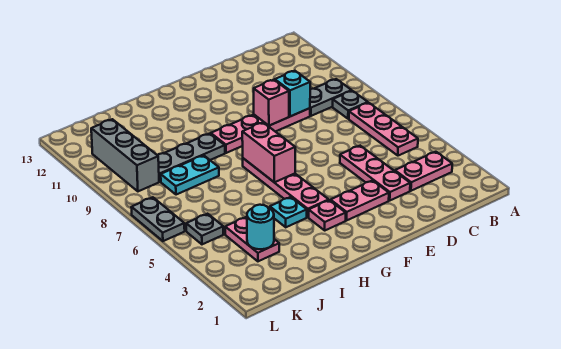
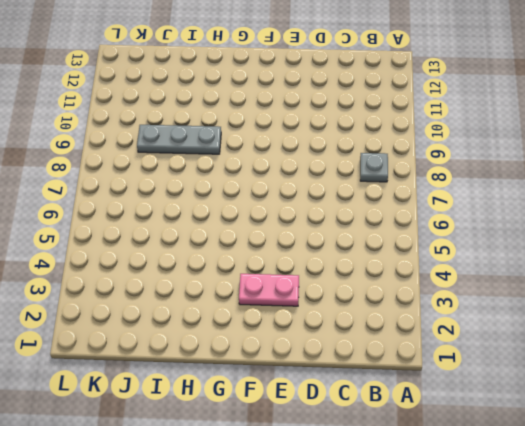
none -> pink plate B3:C3 level 1
none -> pink plate B5:B7 level 1
none -> grey plate B9:C9 level 1

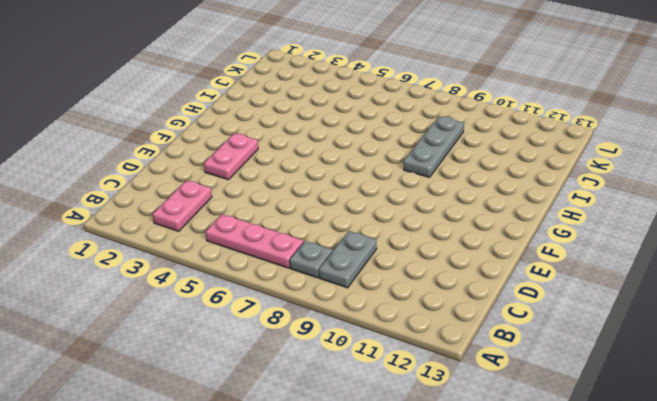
none -> pink plate D3:D5 level 1
none -> pink plate D9:G9 level 1
none -> pink plate G3 level 1

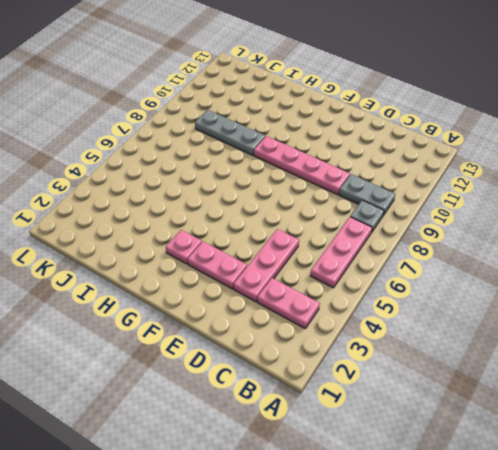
none -> pink plate G4:G7 level 1
none -> cyan plate H4 level 1
none -> cyan plate I8:J8 level 1

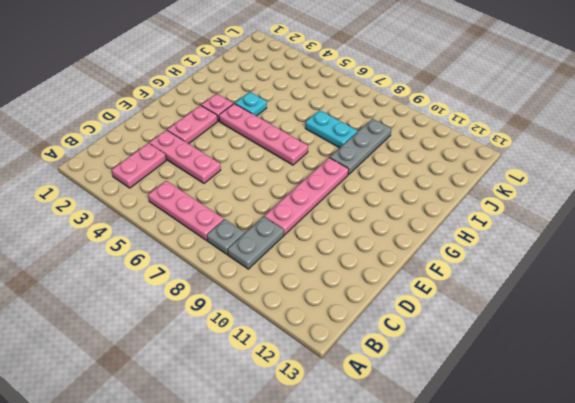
cyan plate I7:I8 level 1 -> cyan plate I8:J8 level 1
none -> pink plate J3:J4 level 1
none -> grey plate K5 level 1
none -> grey brick K9:K11 level 1

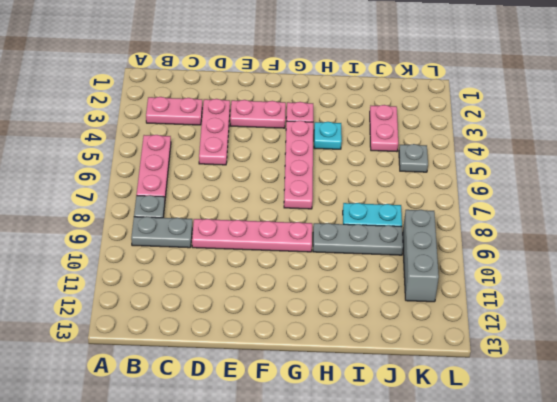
none -> grey plate L6:L7 level 1
none -> cyan brick D9 level 2
none -> pink brick E9 level 2

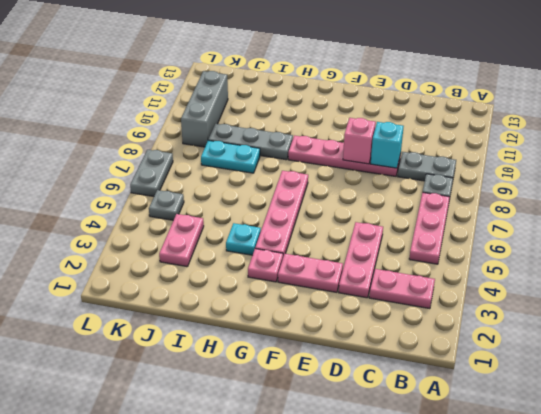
none -> pink brick G6:G7 level 2
none -> cyan round brick J3 level 2

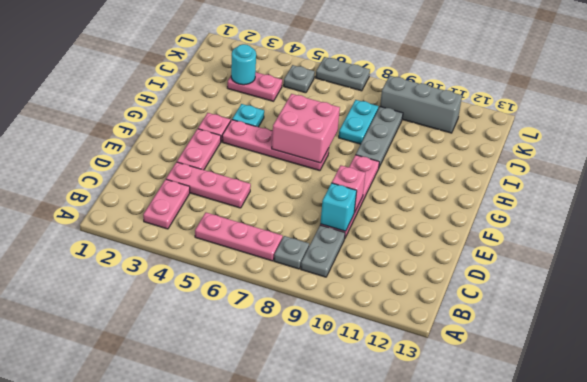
pink brick G6:H7 level 2 -> pink brick G6:G7 level 2

